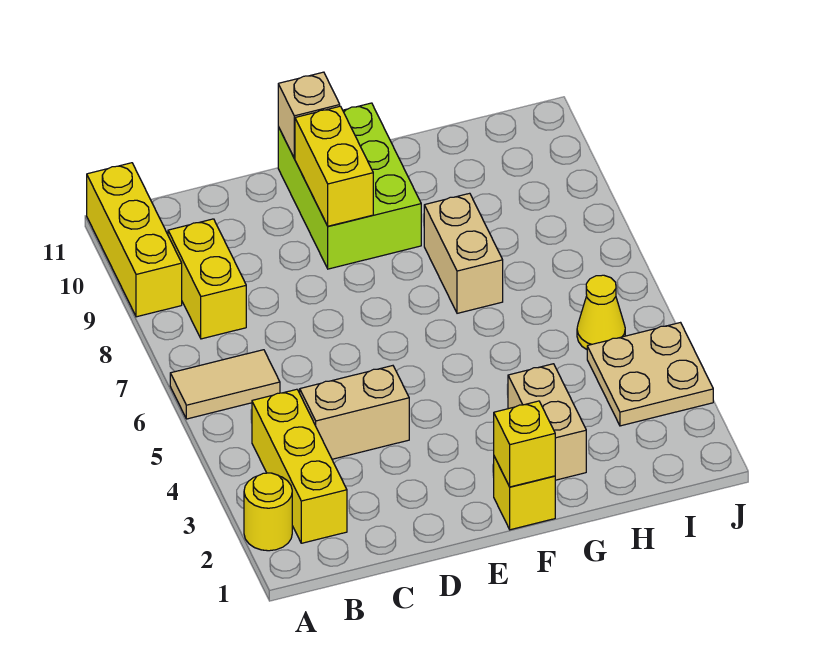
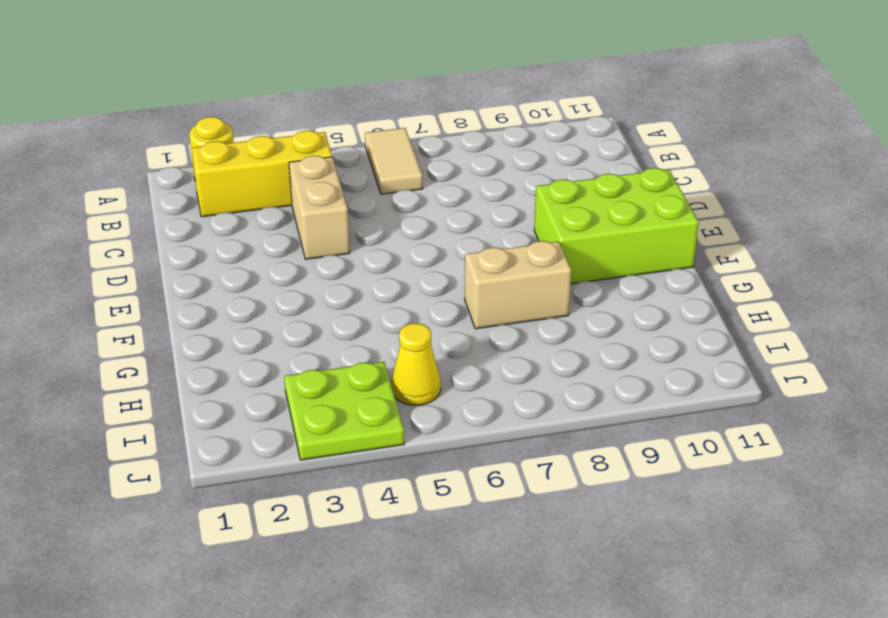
lime plate I3:J4 level 1 -> tan plate I3:J4 level 1
none -> yellow brick A9:A11 level 1
none -> yellow brick B8:B9 level 1
none -> yellow brick F1 level 1

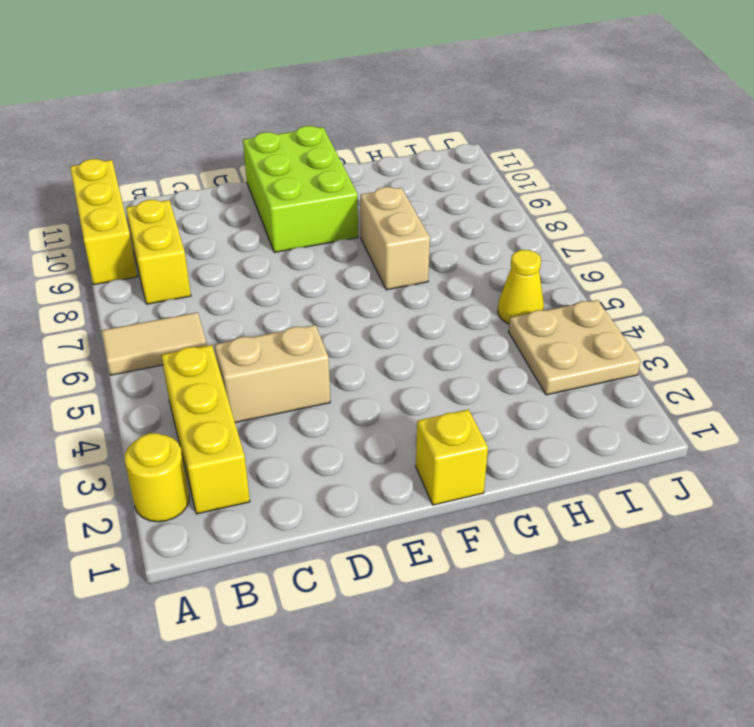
none -> tan brick G2:G3 level 1
none -> yellow brick E9:E10 level 2
none -> tan brick E11 level 2

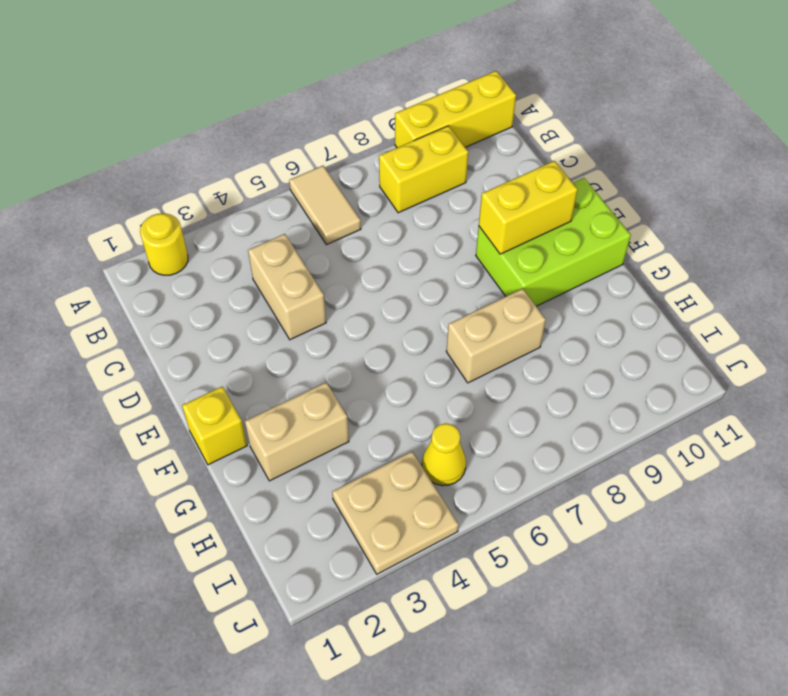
none -> yellow brick B2:B4 level 1
none -> tan brick E11 level 2
none -> yellow brick F1 level 2

